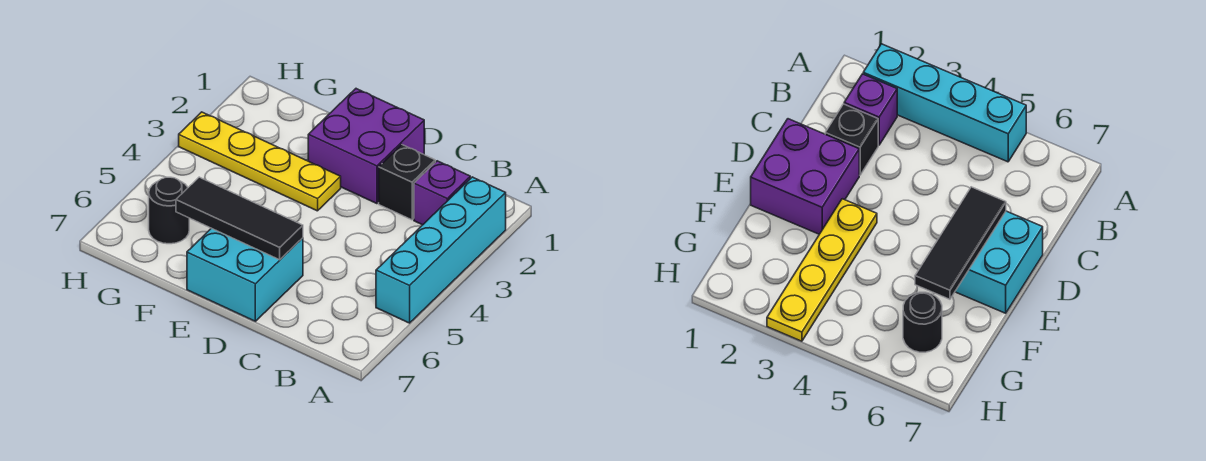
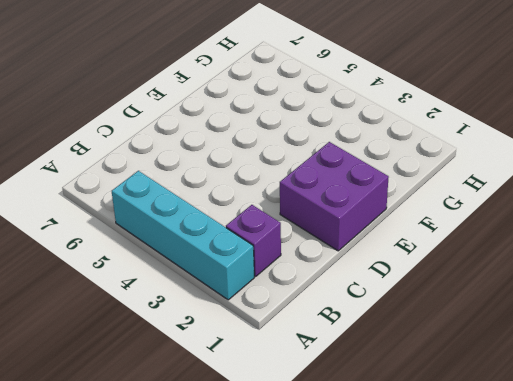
none -> black brick C2 level 1
none -> cyan brick D6:E7 level 1

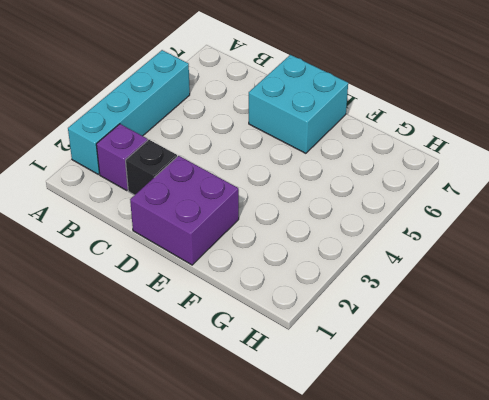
none -> yellow plate E3:H3 level 1
none -> black round brick G6 level 1

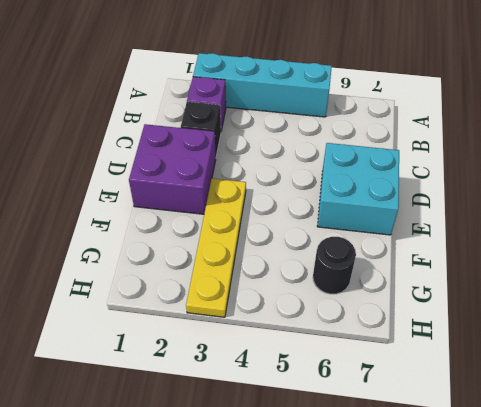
none -> black tile D6:F6 level 2

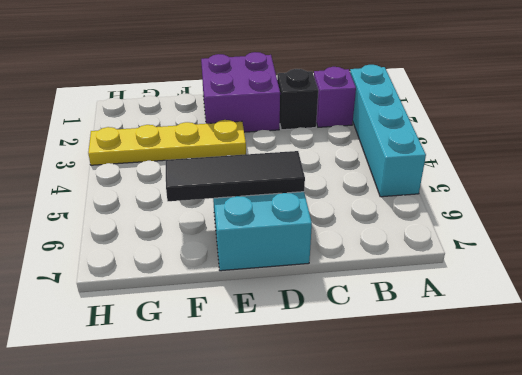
none -> black round brick G6 level 1

